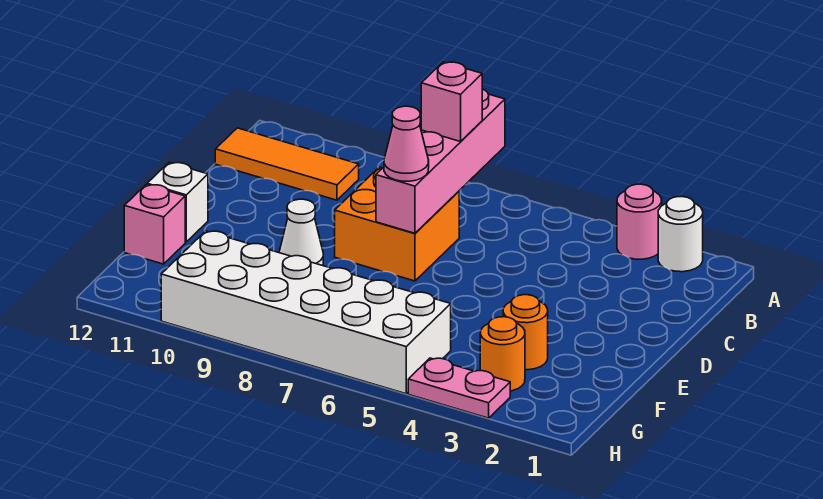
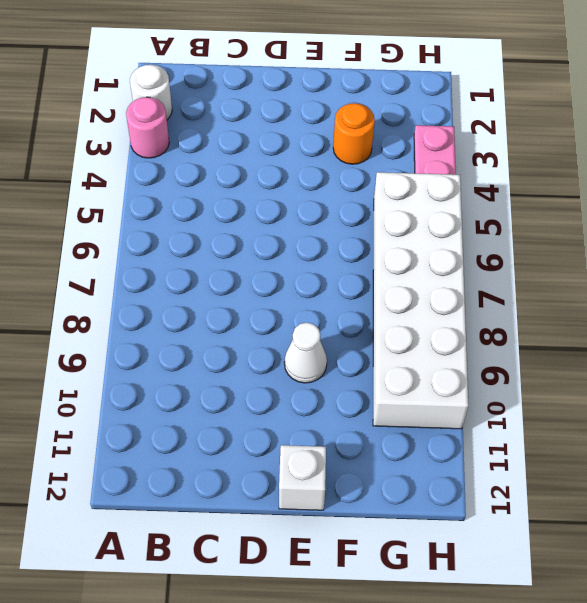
none -> orange tile B10:B12 level 1
none -> orange brick C7:D8 level 1
none -> pink brick F12 level 1

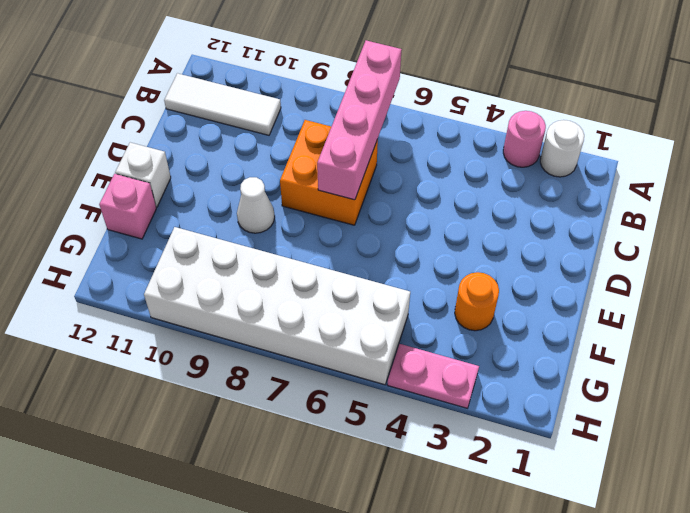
white tile B10:B12 level 1 -> orange tile B10:B12 level 1
none -> orange round brick G3 level 1
none -> pink brick B7 level 3
none -> pink cone D7 level 3

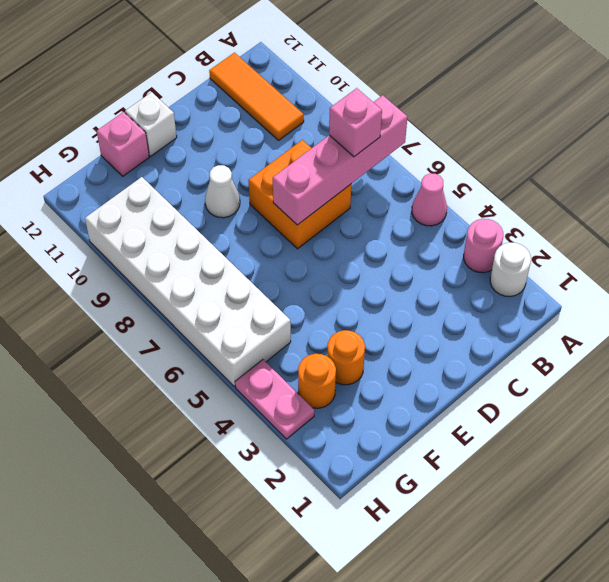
pink cone A5 level 1 -> pink cone D7 level 3

